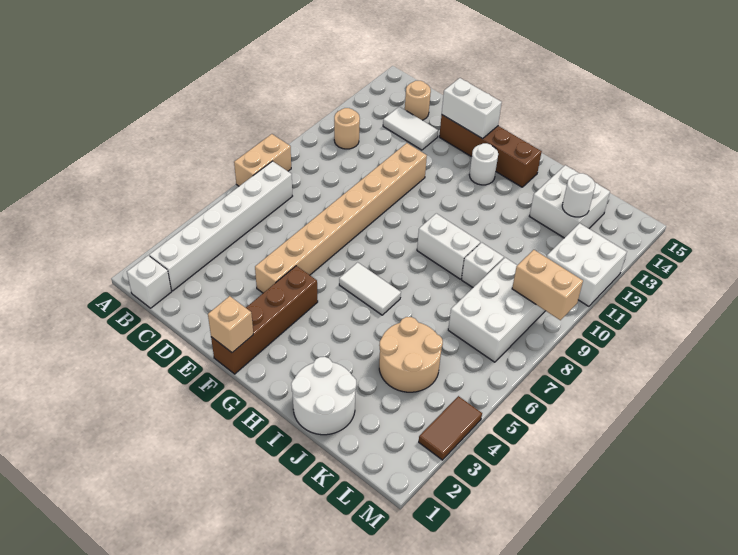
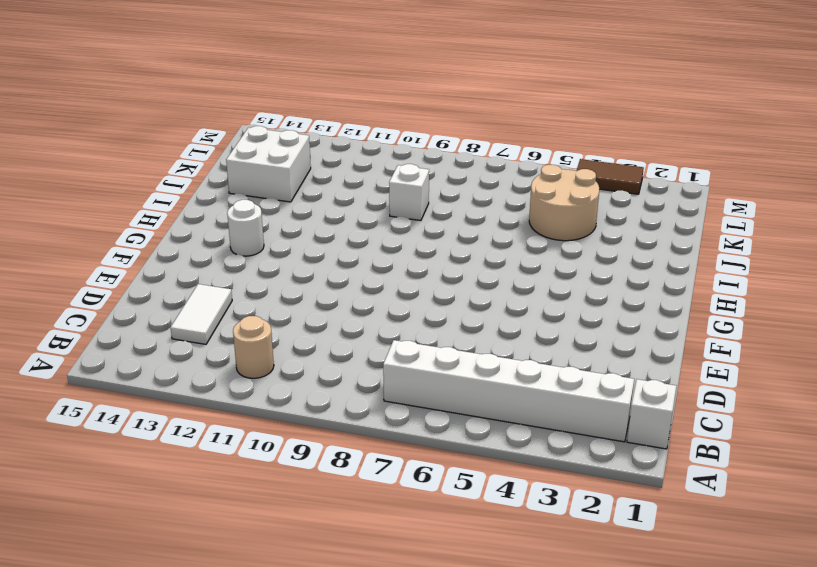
none -> tan brick A7:A8 level 1
none -> tan round brick C14 level 1
none -> tan brick E4:E11 level 1

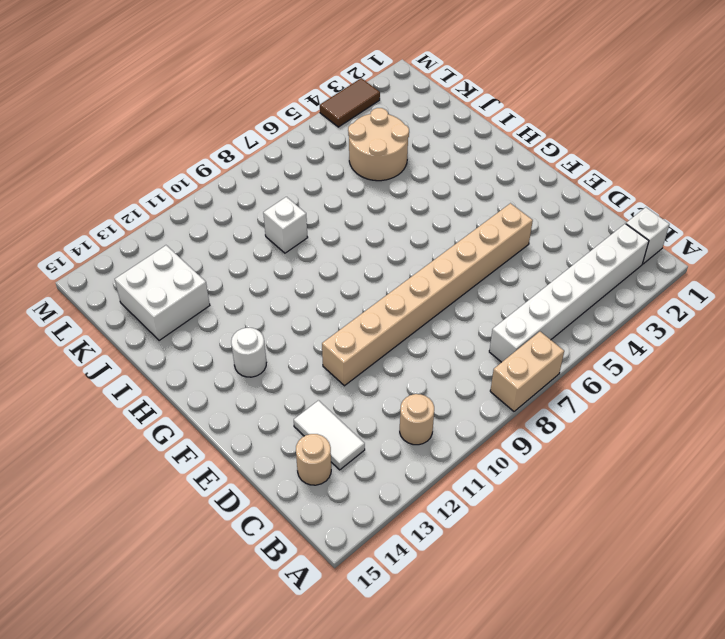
none -> brown brick E14:H14 level 1
none -> brown brick F1:F4 level 1
none -> white tile G6:H6 level 1

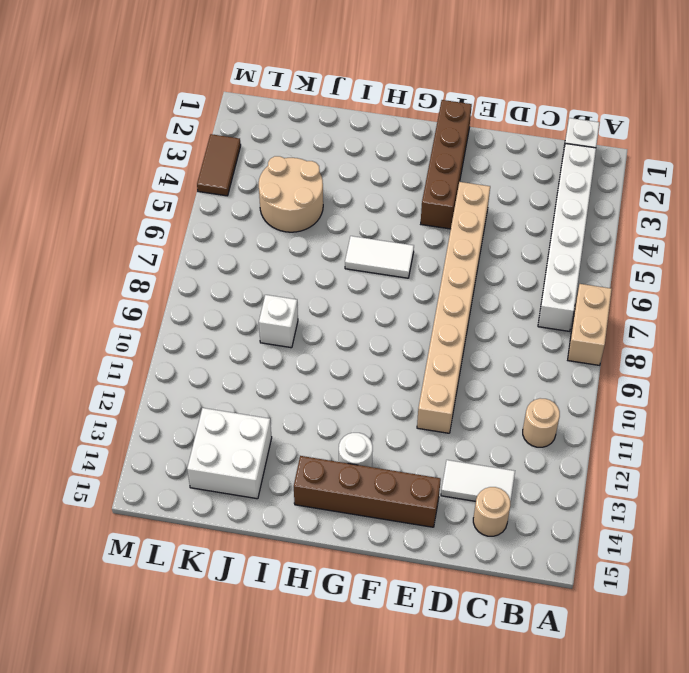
none -> white brick H9:I9 level 1
none -> white round brick I1:J2 level 1
none -> white brick K7:L9 level 1

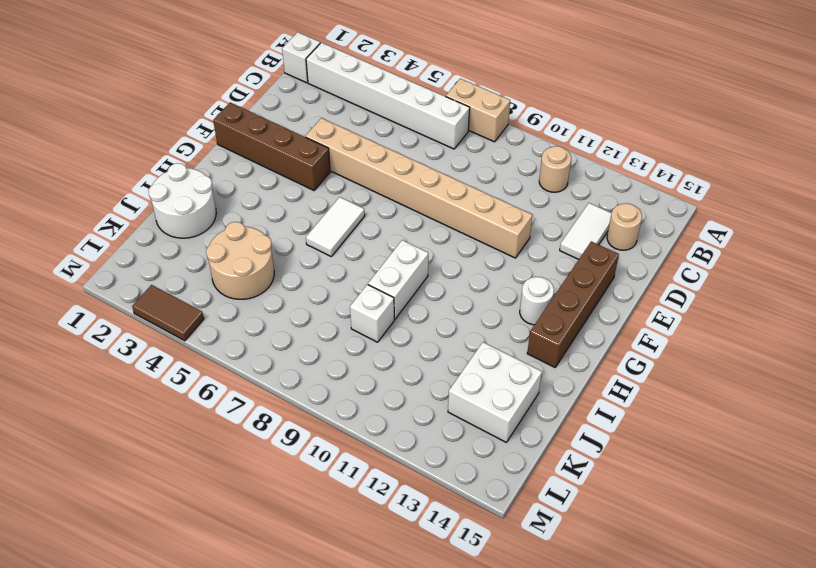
none -> white brick K7:L9 level 1
none -> white brick L11:M12 level 1
none -> white brick E14:F14 level 2

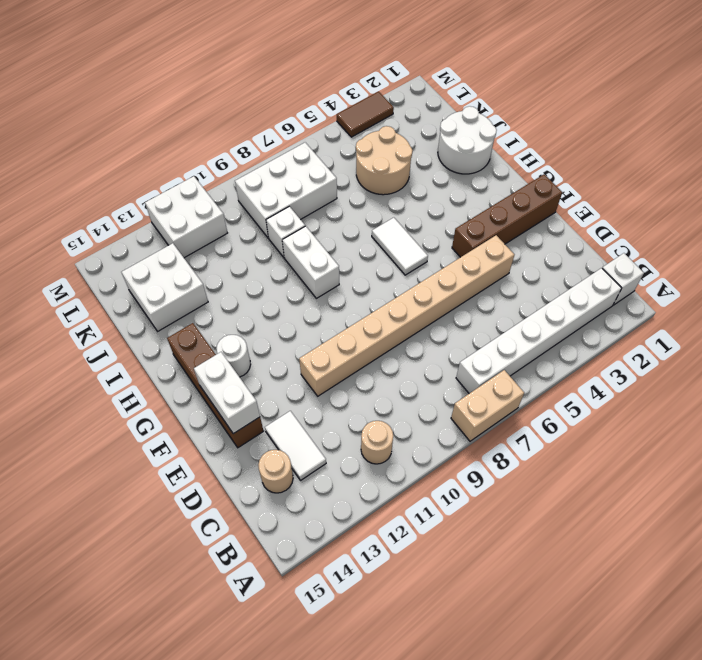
none -> tan brick F1 level 2
none -> white round brick K13 level 2
none -> tan brick L9:M9 level 2

